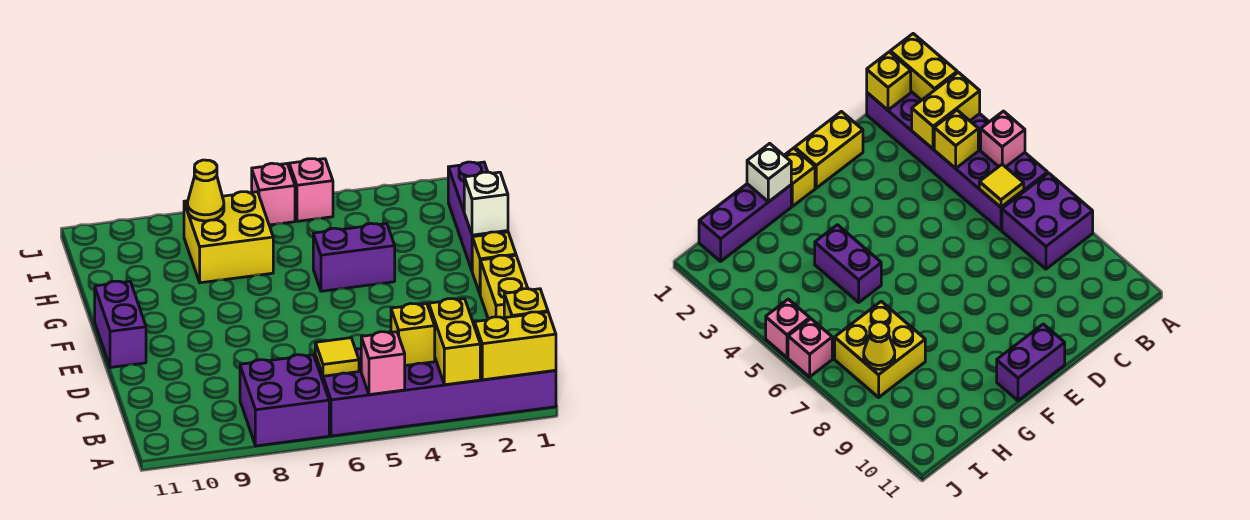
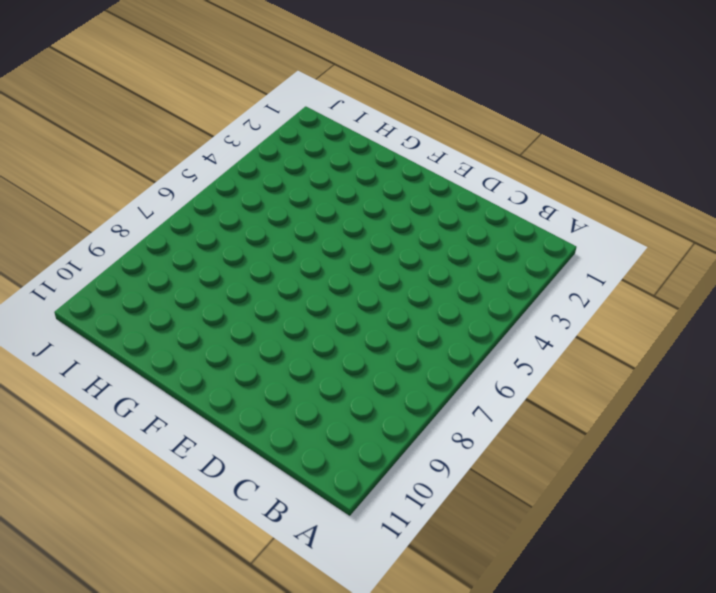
none -> purple brick A1:B6 level 1
none -> purple brick A7:B8 level 1
none -> yellow brick D1:E1 level 1

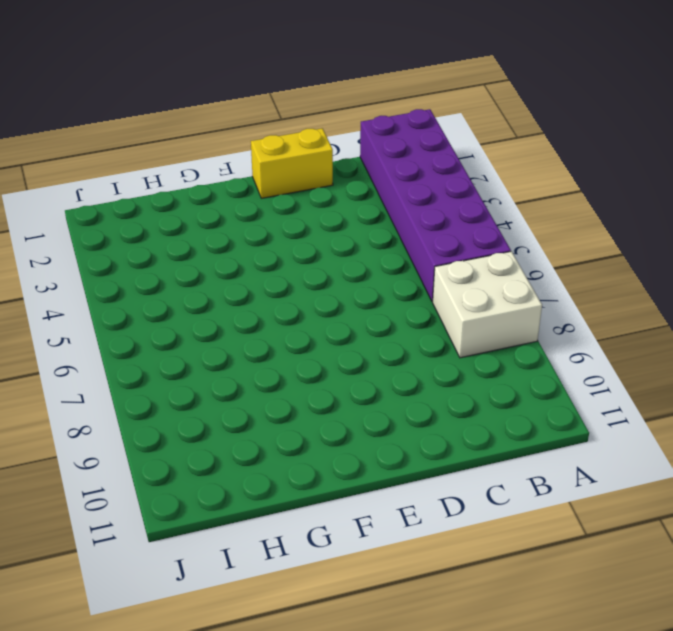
white brick A7:B8 level 1 -> purple brick A7:B8 level 1
none -> purple brick E11:F11 level 1
none -> yellow brick F1 level 1
none -> purple brick G1:I1 level 1

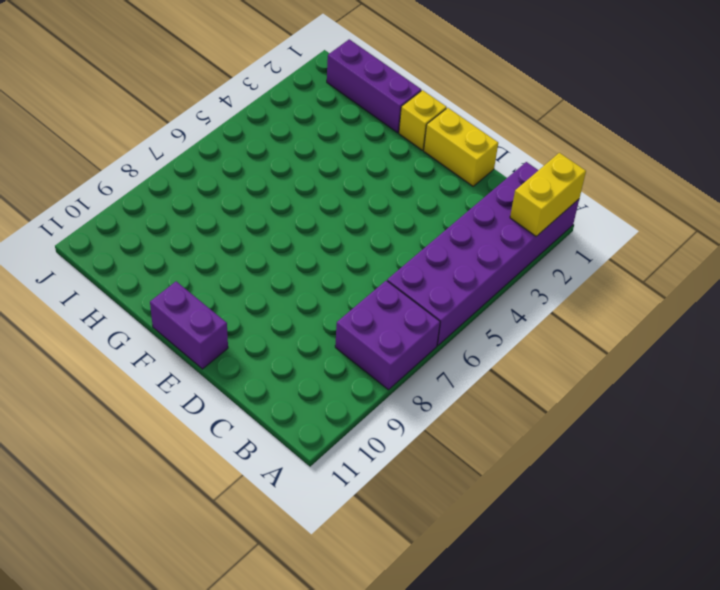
none -> purple brick G4:G5 level 1
none -> yellow brick H7:I8 level 1
none -> pink brick J5 level 1

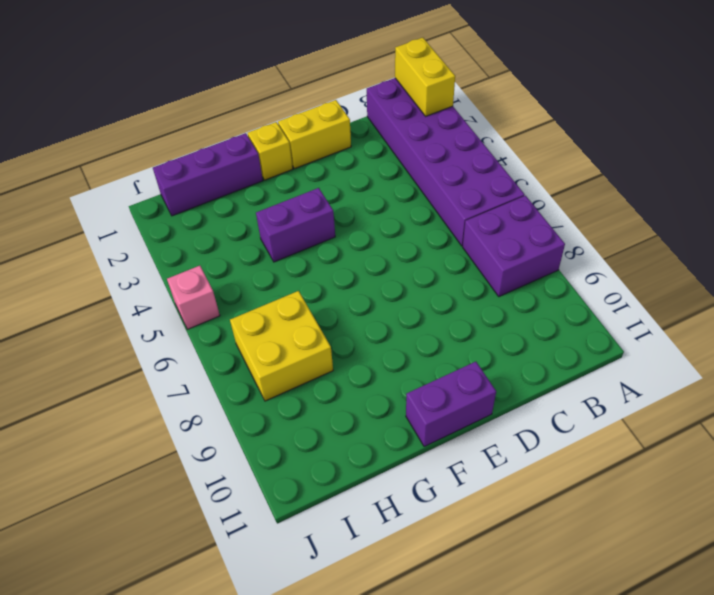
purple brick F4:G4 level 1 -> purple brick G4:G5 level 1
none -> pink brick J6 level 1
none -> yellow brick A3:B3 level 2
none -> pink brick A5 level 2

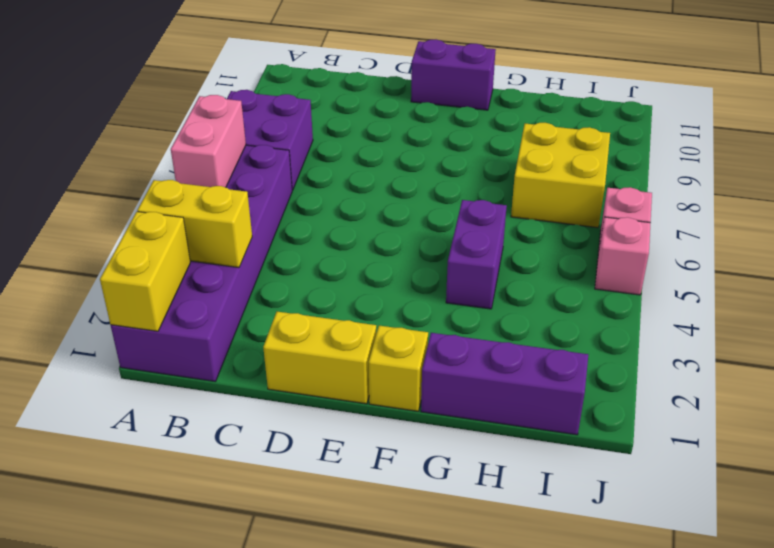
pink brick A5:A6 level 2 -> pink brick A5 level 2
none -> yellow brick B1 level 2
none -> yellow brick B4 level 2
none -> yellow tile B6 level 2

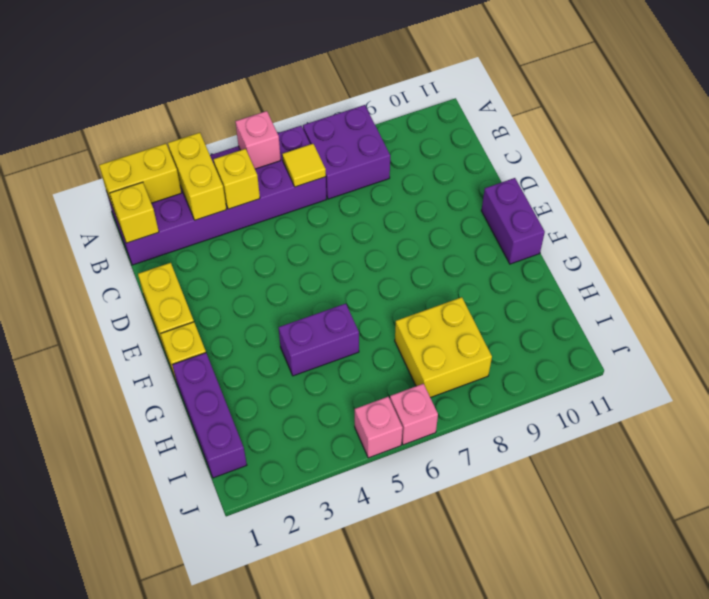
none -> white brick G1 level 2
none -> yellow cone I8 level 2

